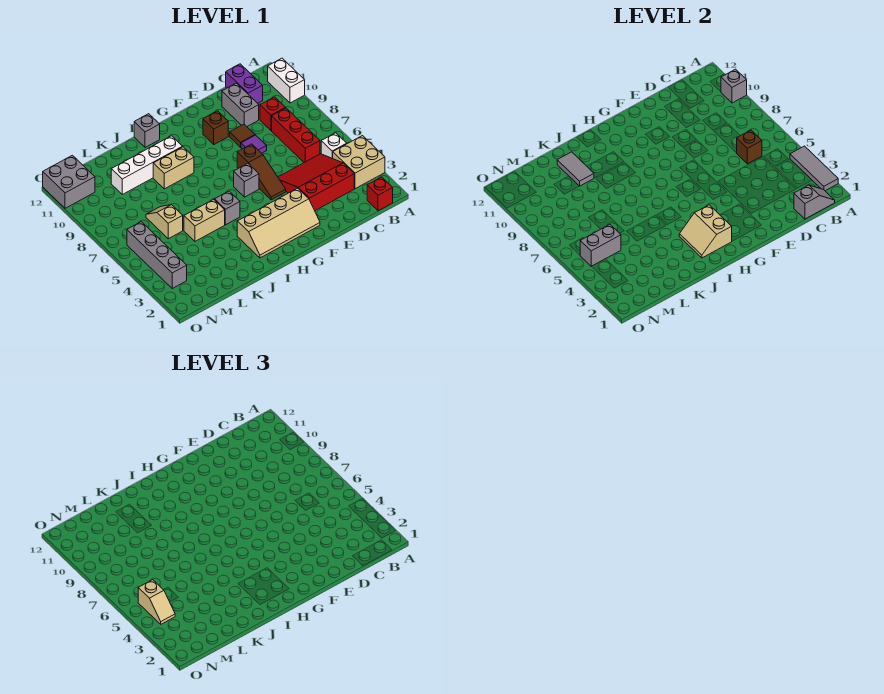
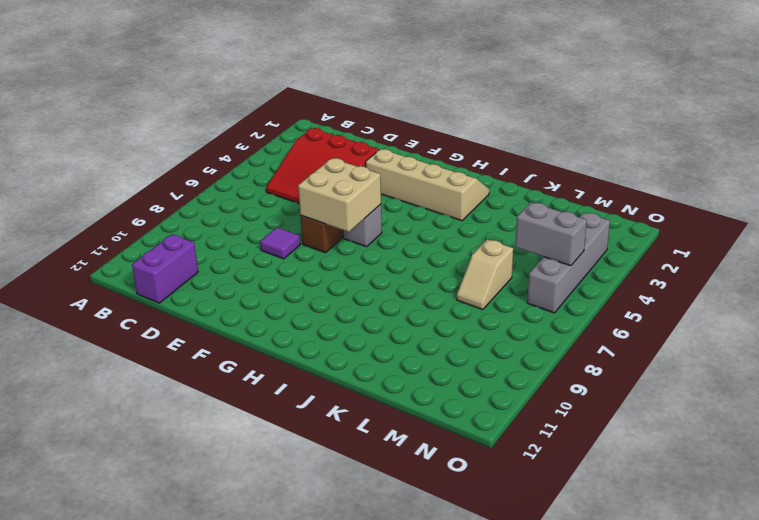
tan brick F6:G7 level 2 -> tan brick A3:B4 level 1
none -> white brick A10:A11 level 1
none -> red brick B1 level 1
none -> white brick B5 level 1
none -> red brick C6:C8 level 1

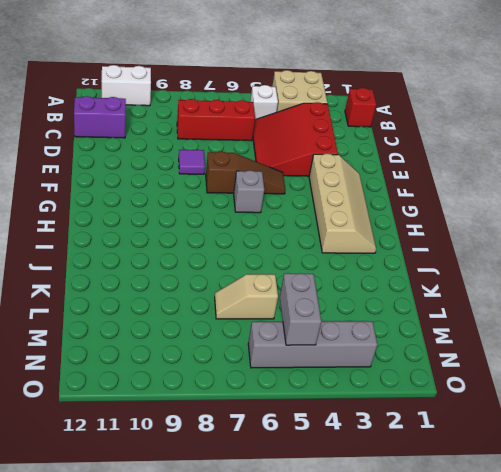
none -> red brick C9 level 1
none -> grey brick D10:D11 level 1
none -> brown tile E9 level 1
none -> brown brick F10 level 1

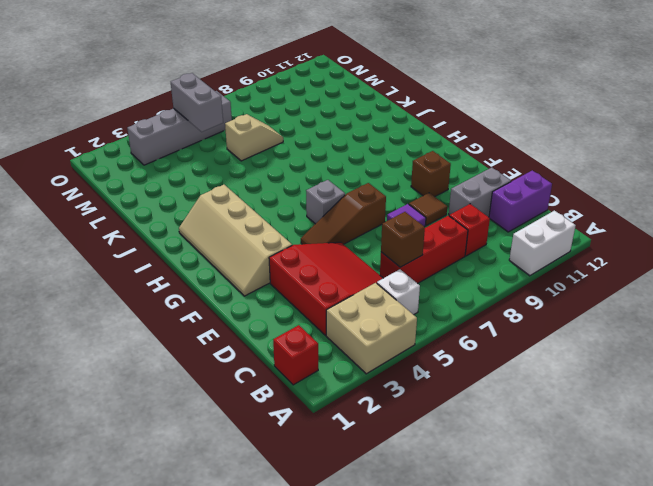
none -> grey brick I5 level 1
none -> tan brick I9:J9 level 1
none -> white brick I10:L10 level 1
none -> grey brick I12 level 1

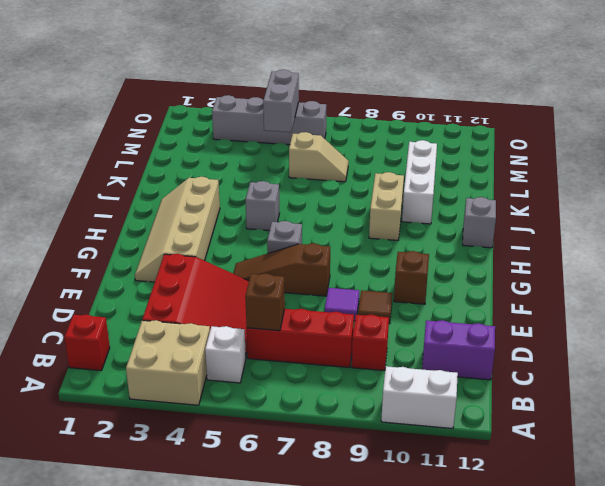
white brick J10:L10 level 1 -> white brick I10:L10 level 1
none -> grey brick D10:D11 level 1
none -> tan brick J5:K5 level 1
none -> grey brick N11:O12 level 1
none -> grey tile A2:A4 level 2

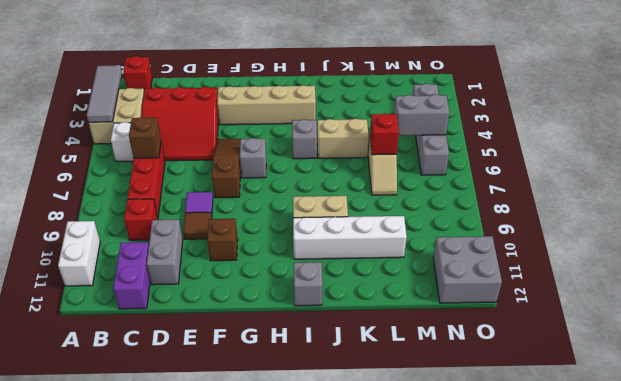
red brick L6 level 2 -> none
none -> grey brick A10 level 2
none -> grey slope B1:C1 level 2 top C
none -> tan slope H2:I3 level 2 top H
none -> grey tile K10:K11 level 2

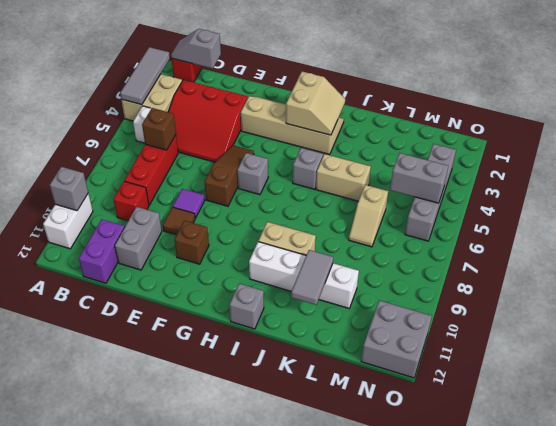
none -> tan slope N4:N5 level 3 top 5

